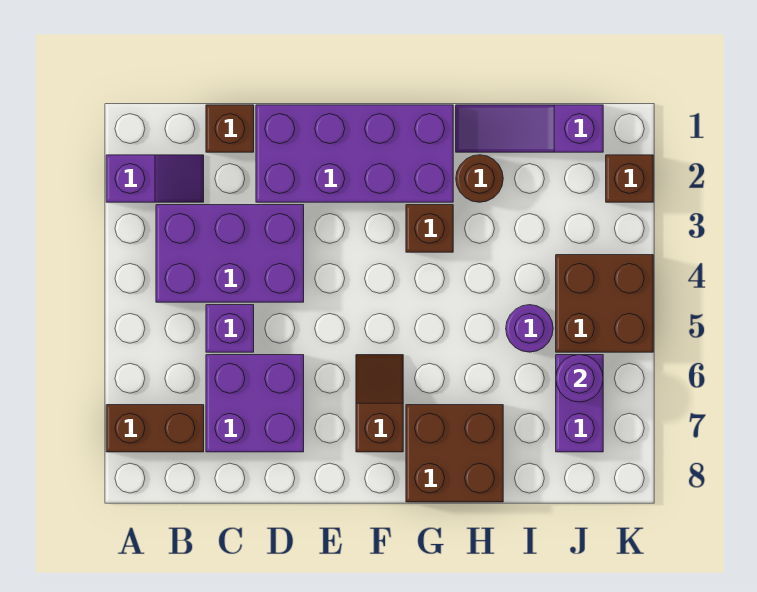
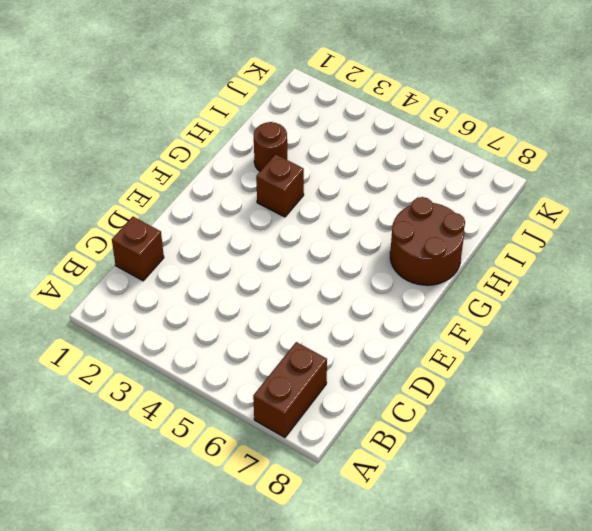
brown round brick G7:H8 level 1 -> brown brick G7:H8 level 1
none -> purple slope A2:B2 level 1 top A
none -> purple brick B3:D4 level 1
none -> purple brick C5 level 1

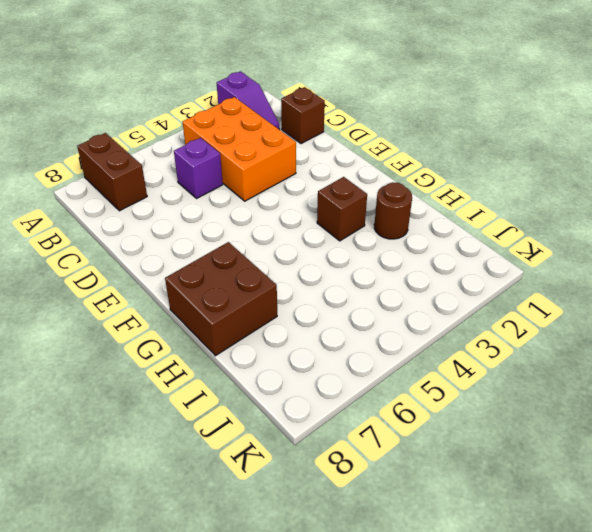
orange brick B3:D4 level 1 -> purple brick B3:D4 level 1
none -> purple brick C6:D7 level 1
none -> purple brick D1:G2 level 1
none -> brown slope F6:F7 level 1 top 7

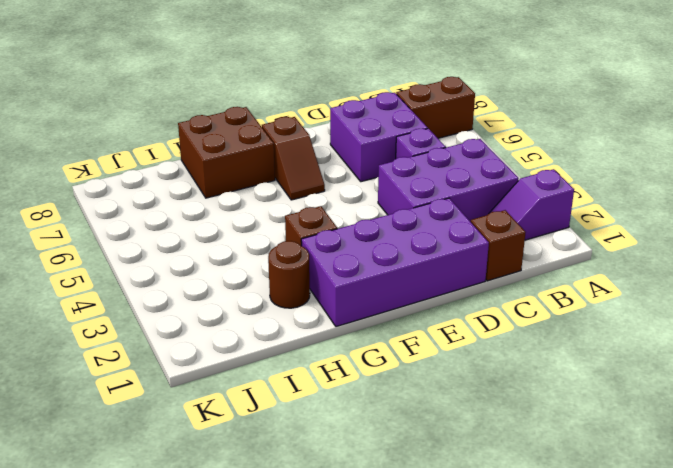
none -> purple slope H1:J1 level 1 top J
none -> purple round brick I5 level 1
none -> brown brick J4:K5 level 1

